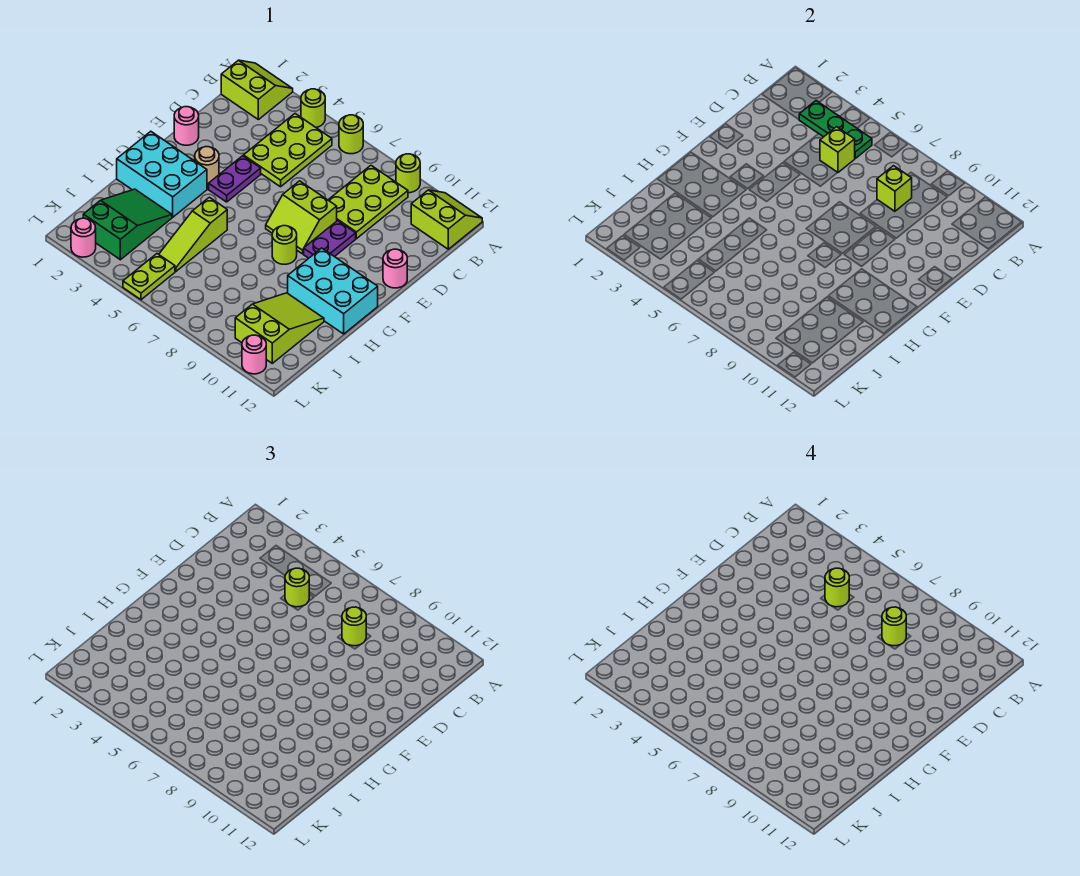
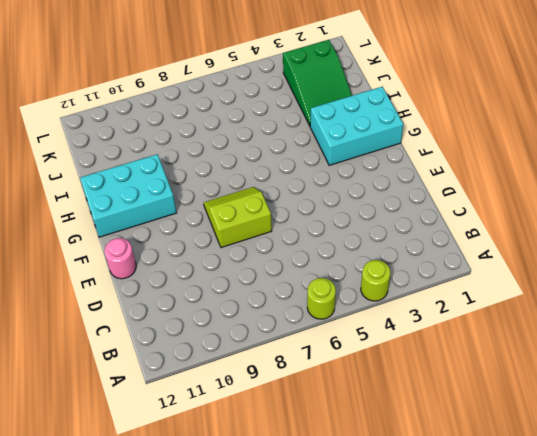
none -> lime slope A1:B2 level 1 top B
none -> lime round brick A9 level 1
none -> lime slope A11:B12 level 1 top B

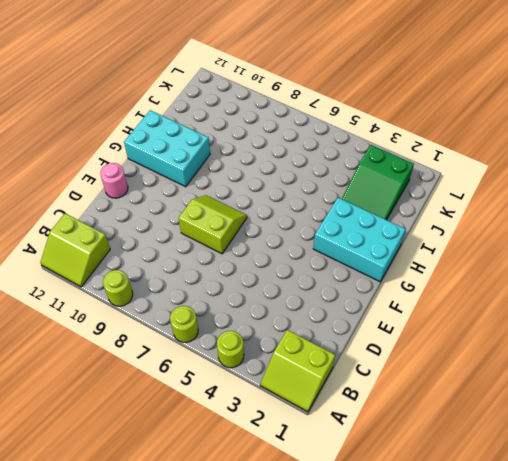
none -> lime plate B4:D5 level 1
none -> lime plate B8:D9 level 1
none -> pink round brick E1 level 1

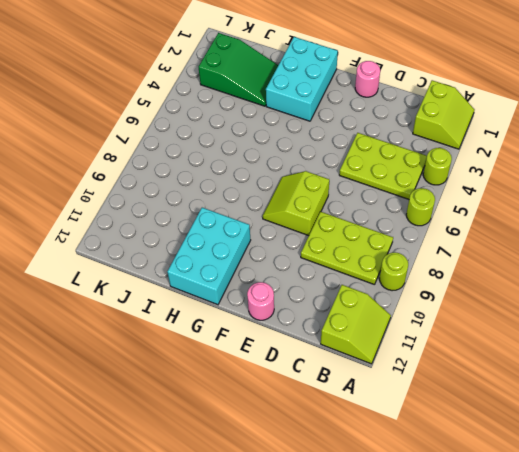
none -> purple plate E4:F4 level 1
none -> purple plate E9:F9 level 1
none -> tan round brick F3 level 1

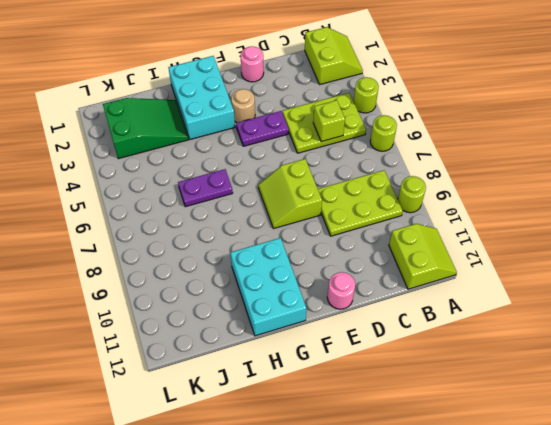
purple plate H6:I6 level 1 -> purple plate E9:F9 level 1
none -> lime round brick G8 level 1
none -> lime slope H5:J5 level 1 top H
none -> lime slope I10:K11 level 1 top K

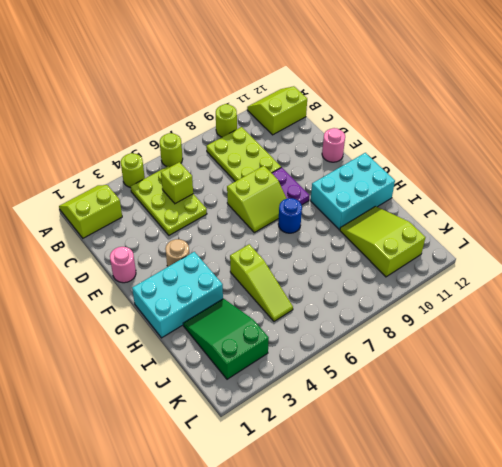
blue round brick G8 level 1 -> lime round brick G8 level 1
none -> purple plate E4:F4 level 1
none -> lime plate K5:L5 level 1
none -> pink round brick L2 level 1

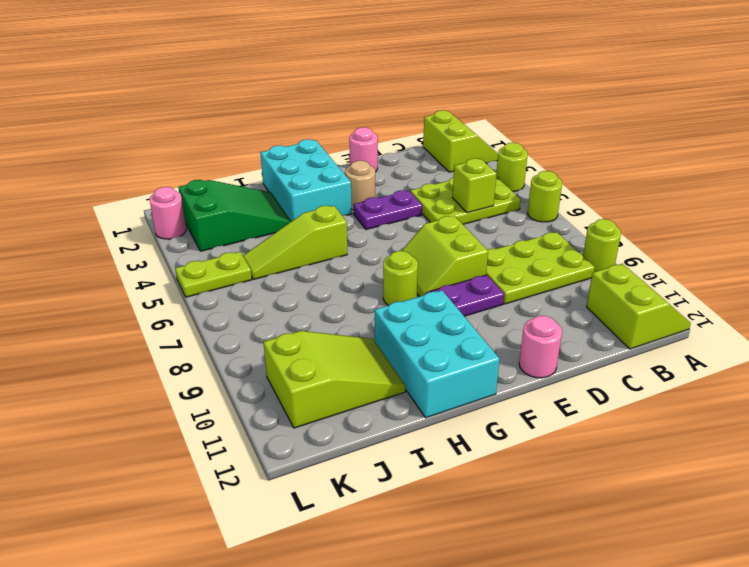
none -> pink round brick L11 level 1
none -> green plate B3:B5 level 2
none -> lime brick C8 level 2

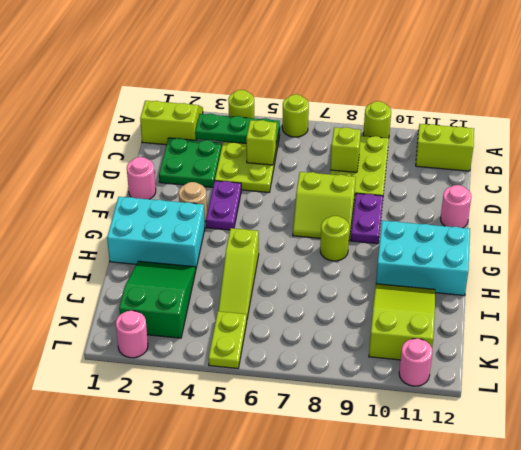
green plate C2:D3 level 1 -> none
none -> lime round brick C5 level 3
none -> lime round brick C8 level 3
none -> lime round brick C5 level 4

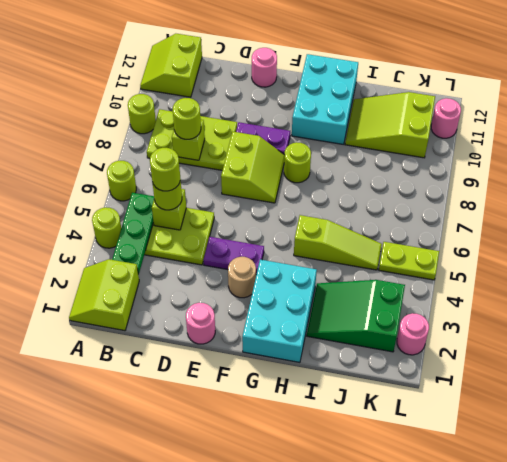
none -> lime round brick C8 level 4

